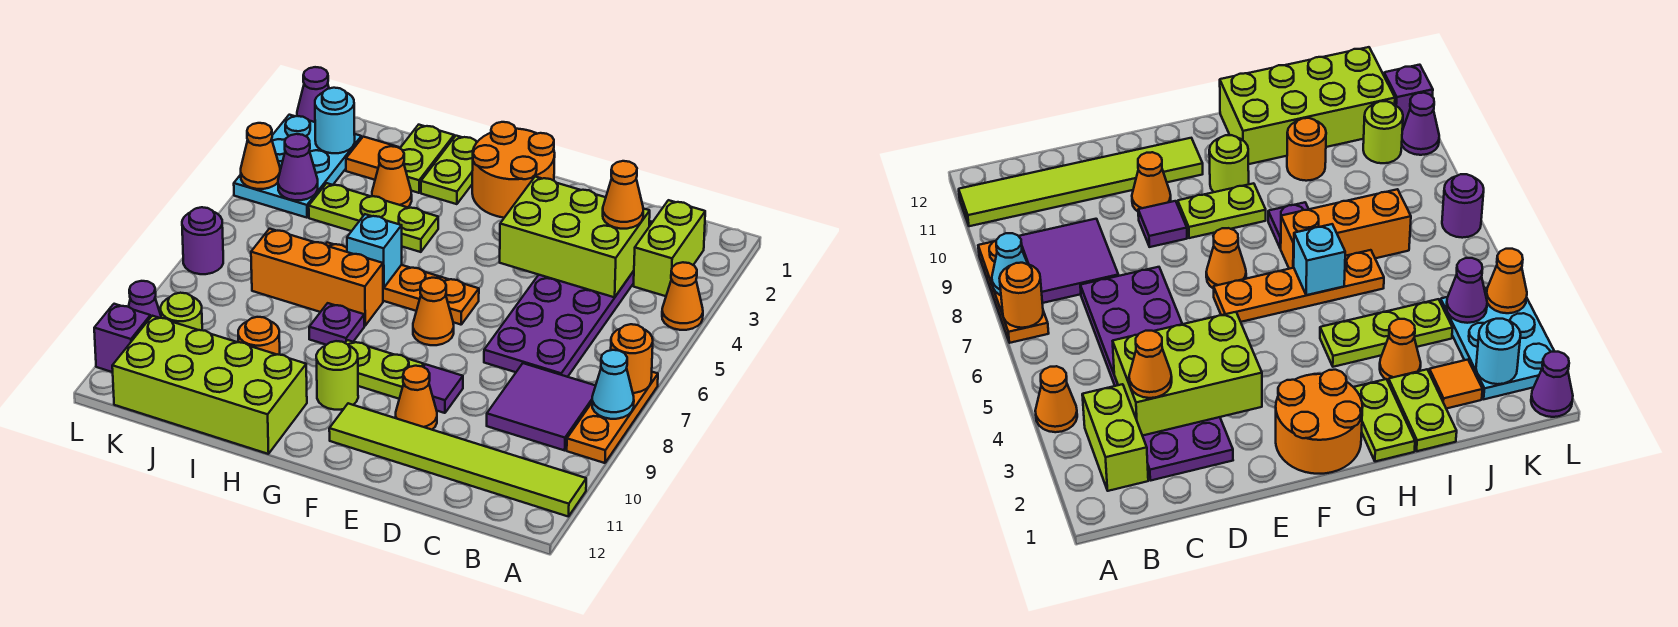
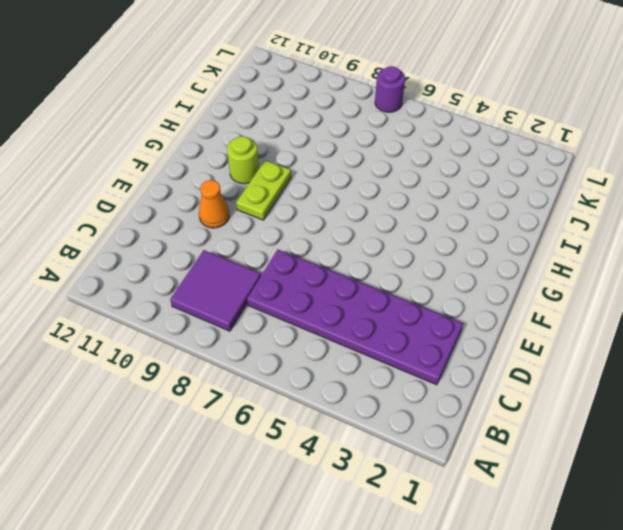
none -> orange cone A4 level 1
none -> orange plate A7:A9 level 1
none -> lime tile A11:F11 level 1
none -> lime brick B2:B3 level 1

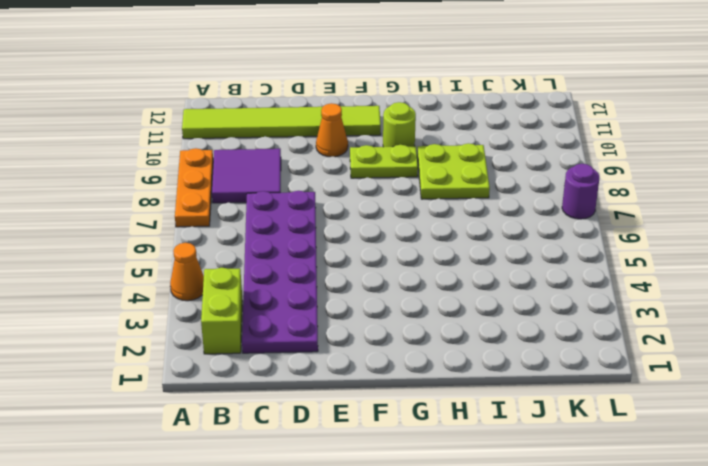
lime plate H8:I9 level 1 -> purple plate H8 level 1
none -> purple tile E9 level 1
none -> orange round brick F1:G2 level 1
none -> orange plate F6:I6 level 1
none -> orange cone F7 level 1

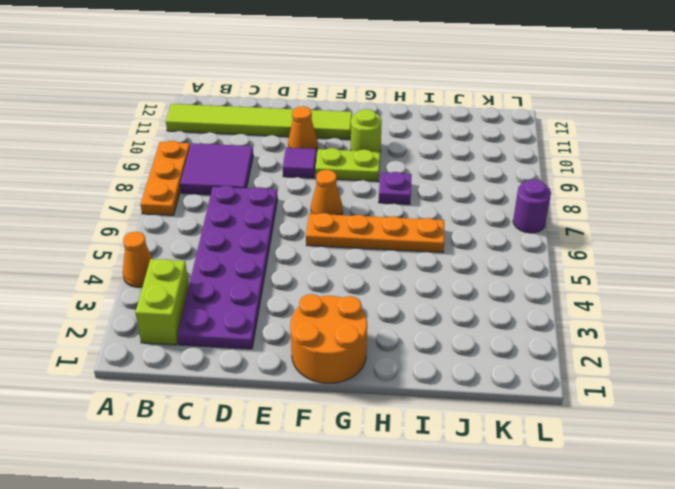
none -> lime plate H1:H2 level 1
none -> lime plate H4:J4 level 1
none -> orange brick H7:J7 level 1
none -> lime brick H11:K12 level 1

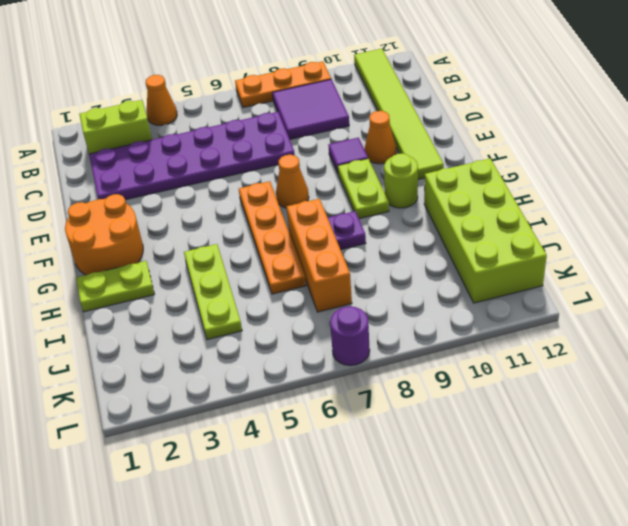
none -> lime plate I1:I2 level 1
none -> orange cone I3 level 1
none -> orange round brick I10 level 1
none -> orange tile J2 level 1

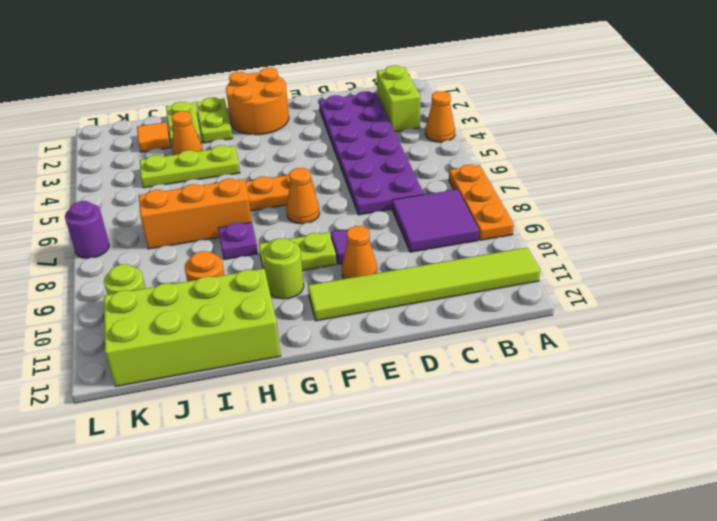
none -> cyan plate K2:L4 level 1
none -> purple cone L1 level 1
none -> purple cone L10 level 1
none -> purple brick L11 level 1

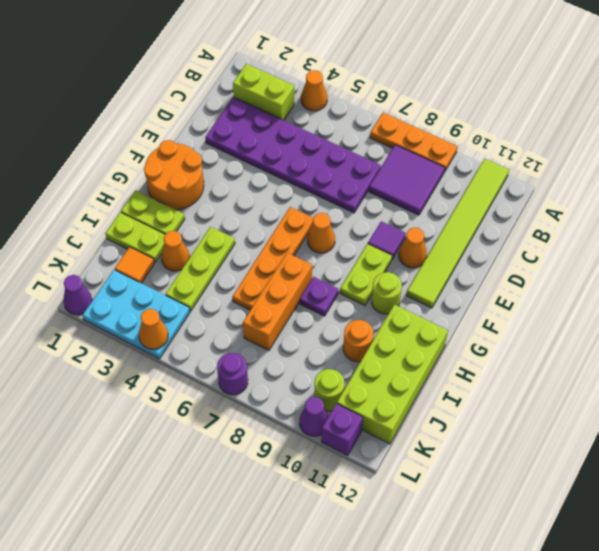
none -> orange round brick A7 level 2
none -> cyan cone A8 level 2
none -> lime brick C3:E4 level 2
none -> cyan brick H6 level 2

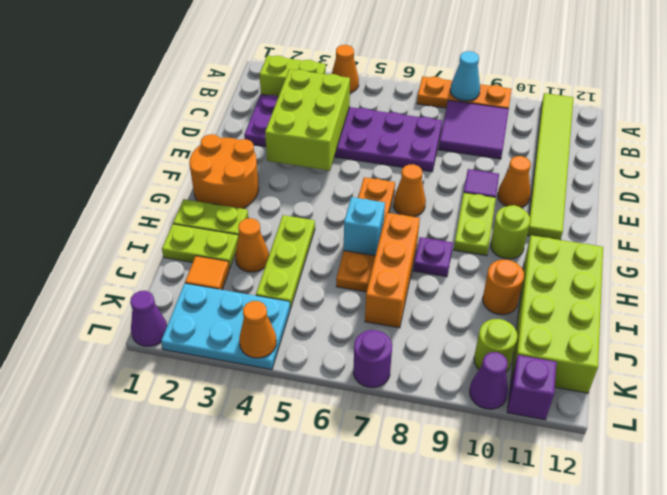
none -> orange round brick A7 level 2
none -> cyan round brick K2 level 2
none -> purple cone K4 level 2
none -> orange cone C3 level 3

